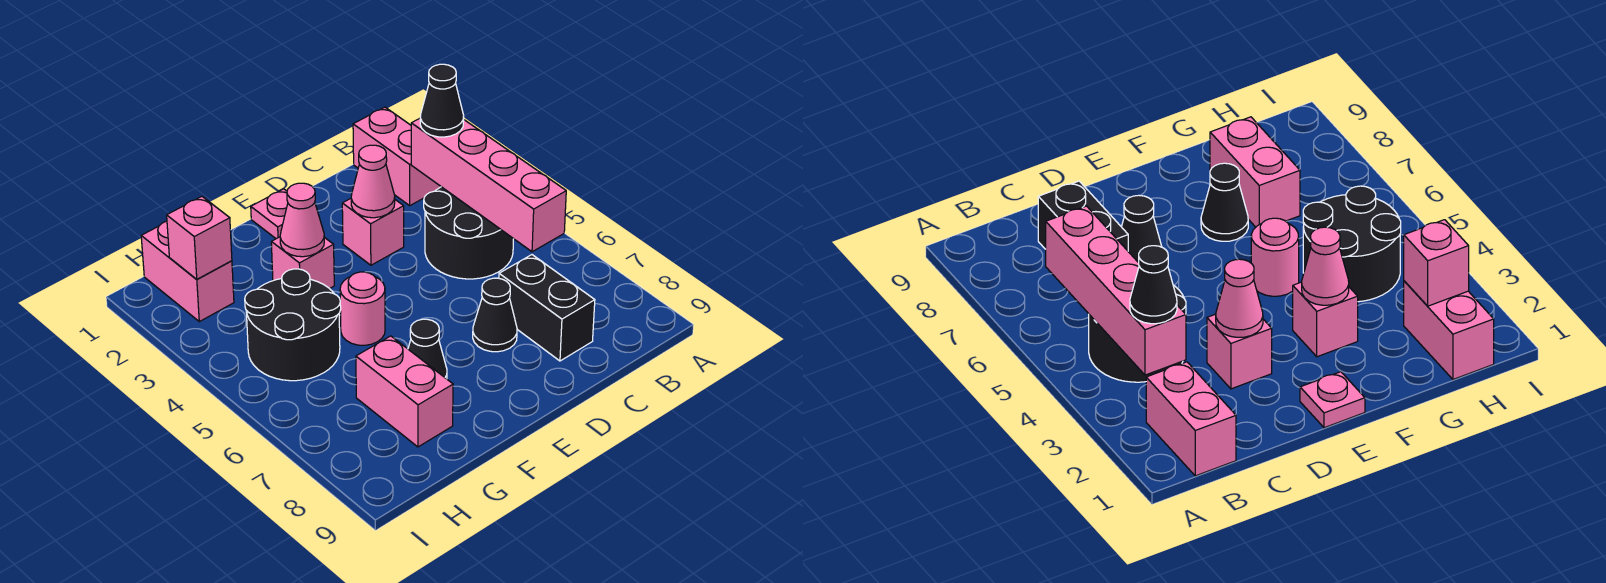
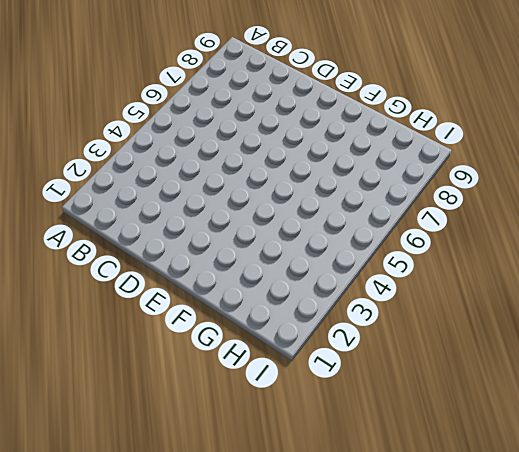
none -> pink brick B1:B2 level 1
none -> black round brick B4:C5 level 1
none -> black brick C7:C8 level 1

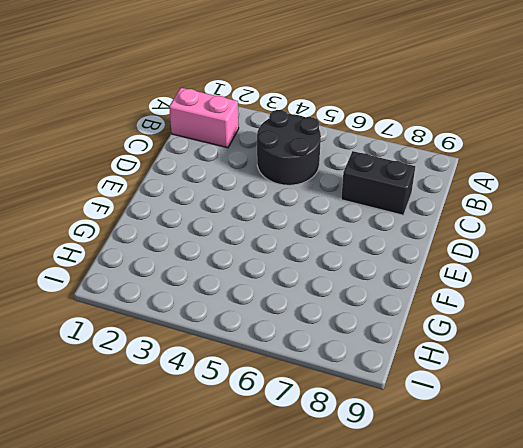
none -> pink brick D3 level 1
none -> black cone D7 level 1
none -> pink plate E1 level 1

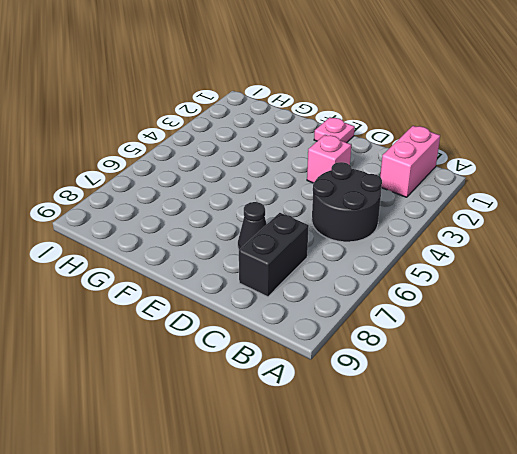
none -> pink brick F3 level 1
none -> pink round brick F5 level 1
none -> black cone F7 level 1

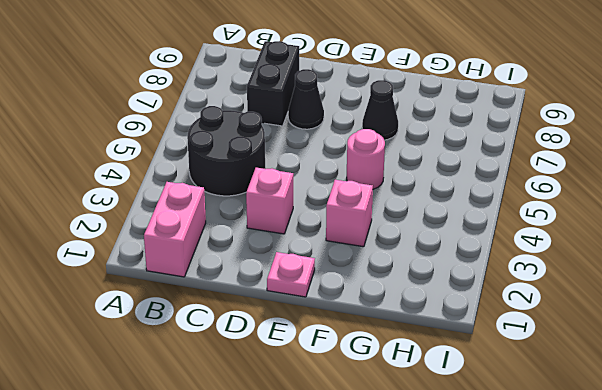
none -> black round brick G4:H5 level 1
none -> pink brick G7:G8 level 1
none -> pink brick H1:H2 level 1

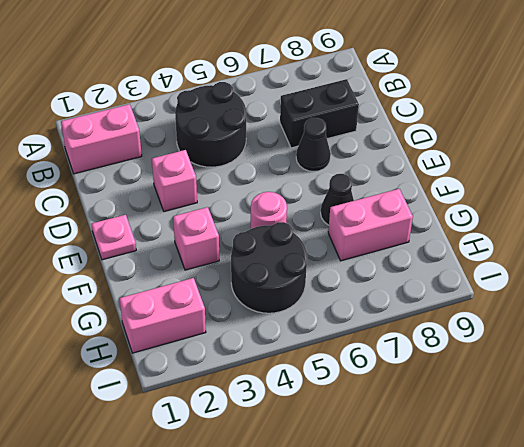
none -> pink brick B3:B6 level 2
none -> pink cone D3 level 2
none -> pink cone F3 level 2

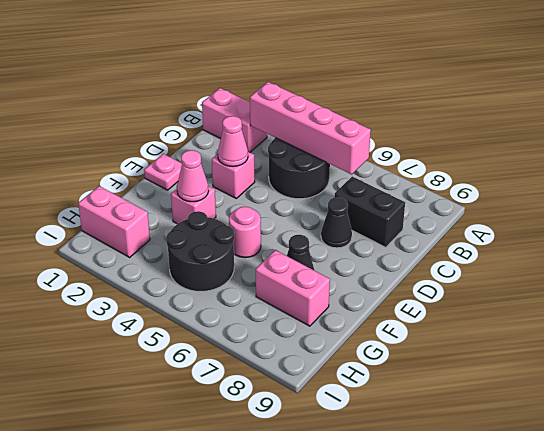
none -> pink brick H2 level 2
none -> black cone B3 level 3

